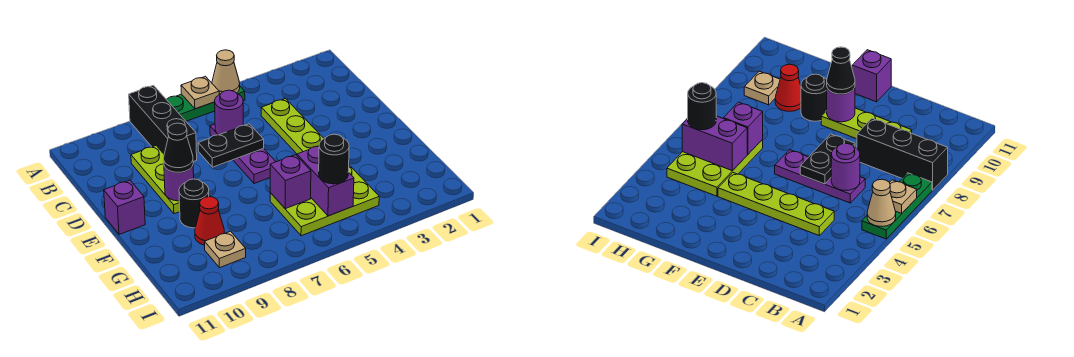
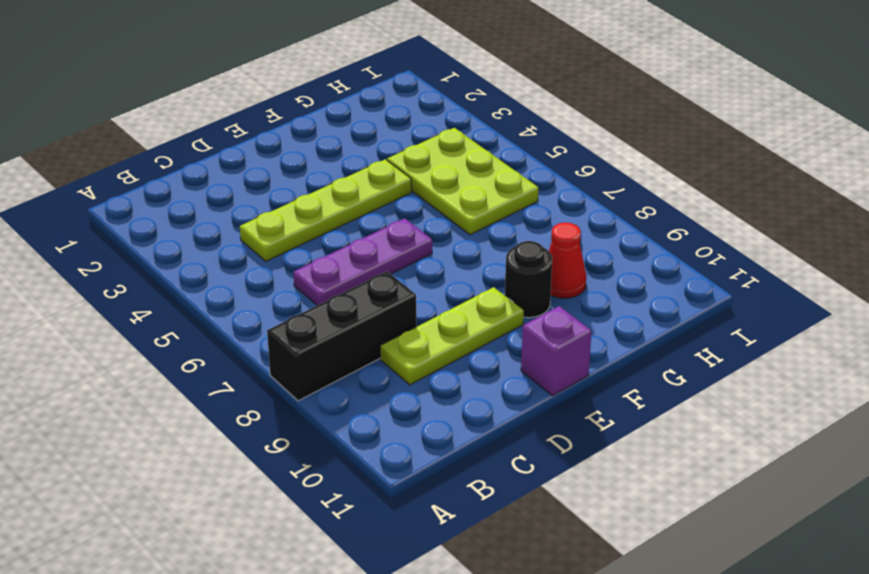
none -> green plate A5:A7 level 1
none -> tan plate H9 level 1
none -> tan cone A5 level 2

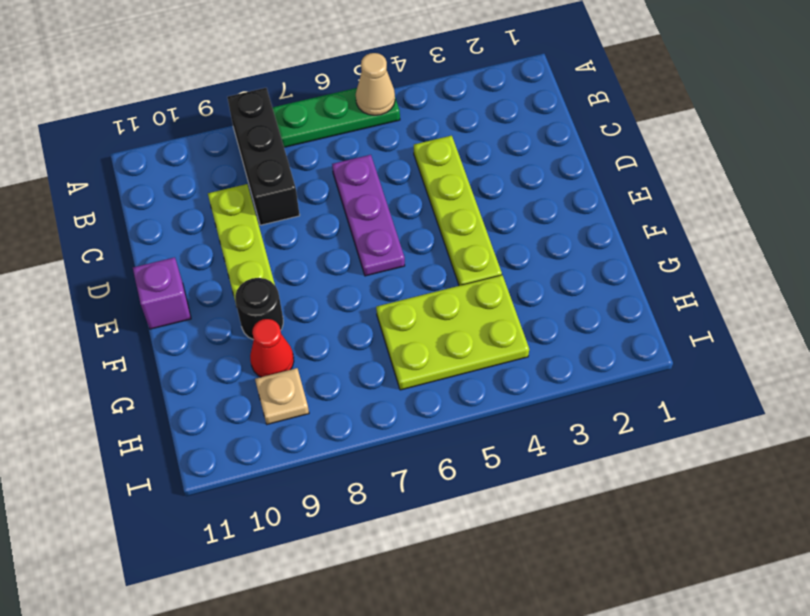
none -> tan plate A6 level 2
none -> purple round brick C6 level 2
none -> black plate D6:D7 level 2

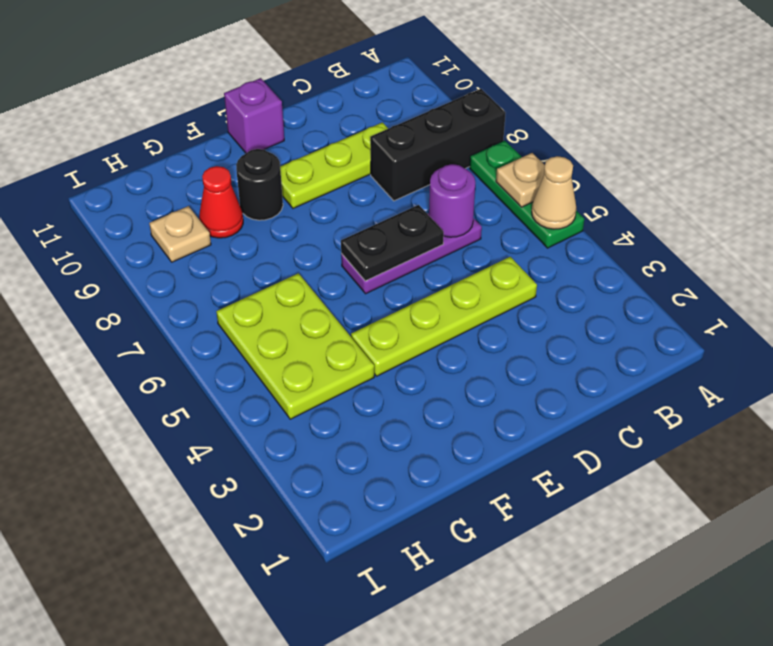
black plate D6:E6 level 2 -> black plate D6:D7 level 2
none -> purple round brick E9 level 2
none -> purple brick G5:H5 level 2
none -> purple brick G6 level 2

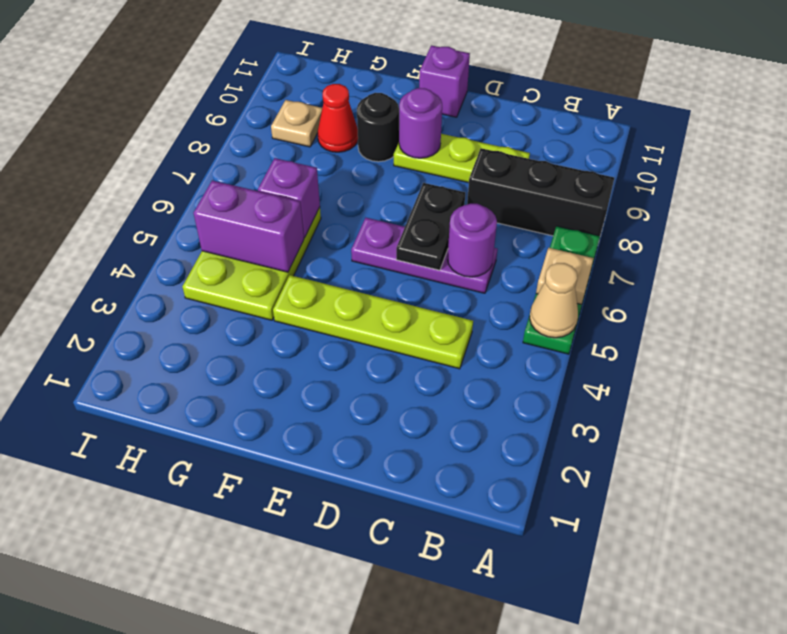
none -> black cone E9 level 3
none -> black round brick H5 level 3

